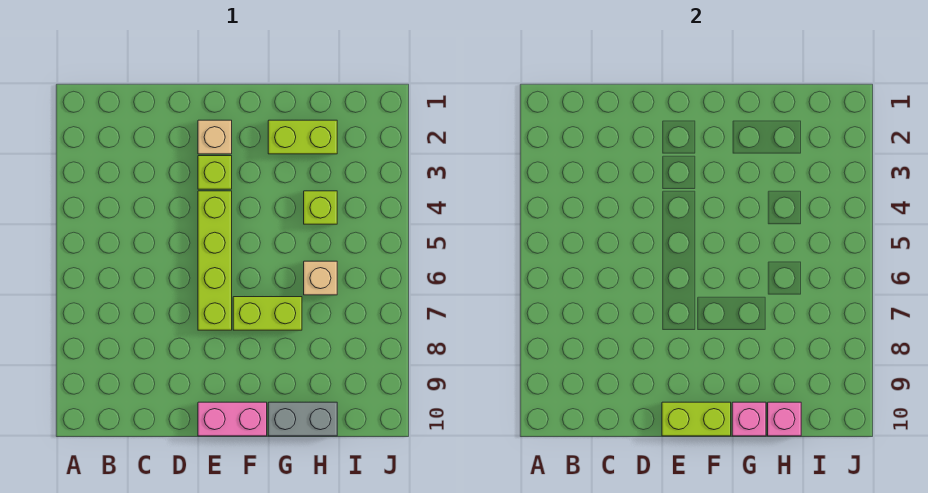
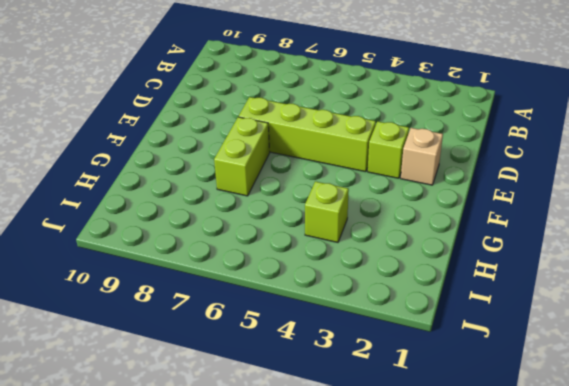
none -> pink brick E10:F10 level 1
none -> lime brick G2:H2 level 1
none -> grey brick G10:H10 level 1

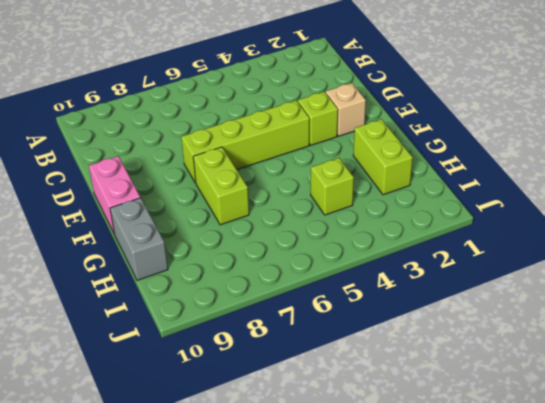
none -> tan brick H6 level 1
none -> lime brick E10:F10 level 2
none -> pink brick G10 level 2

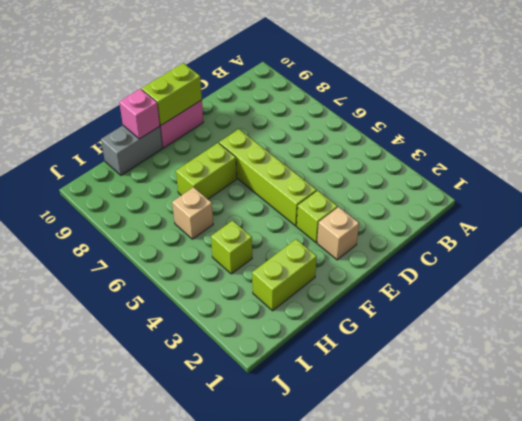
none -> pink brick H10 level 2

